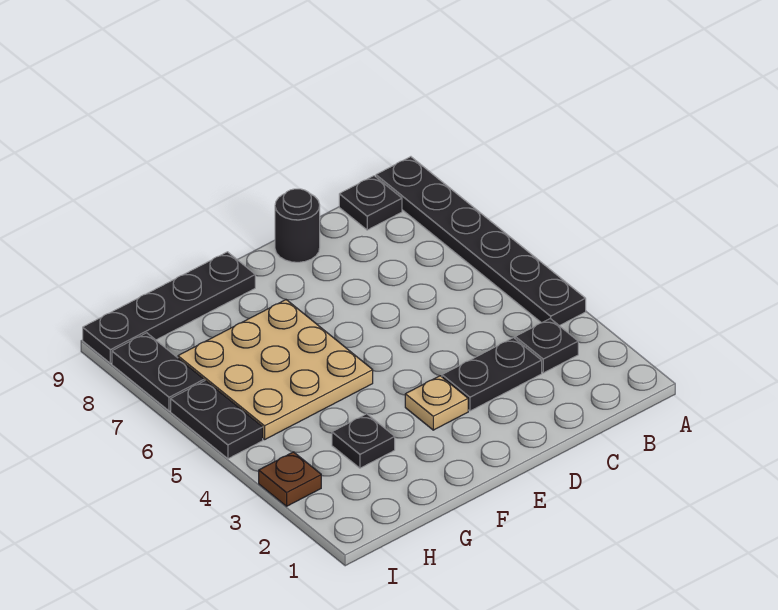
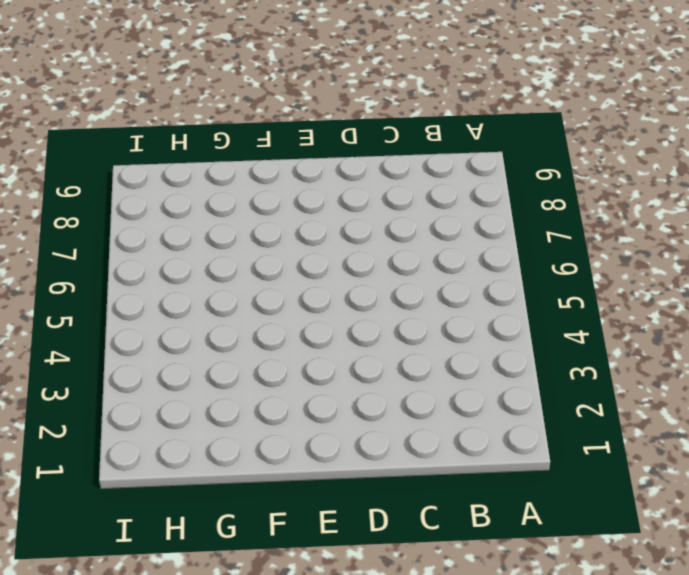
none -> black plate A4:A9 level 1
none -> black plate B3 level 1
none -> black plate B9 level 1

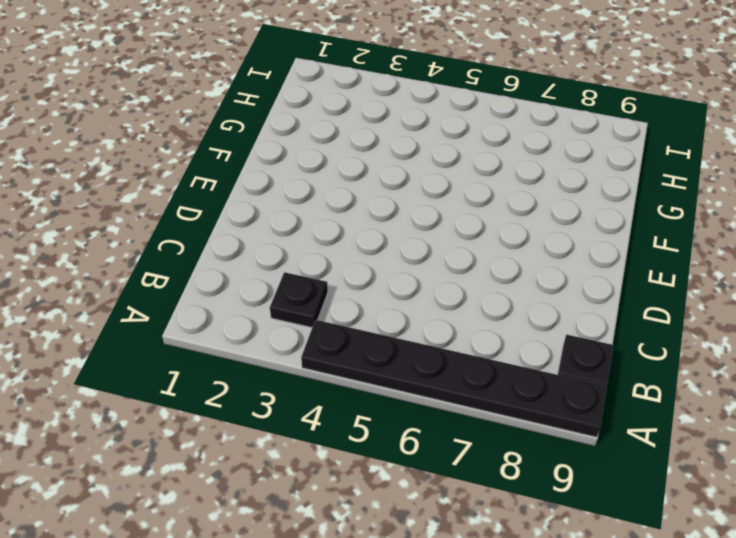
none -> black plate C3:D3 level 1
none -> black round brick D9 level 1
none -> tan plate E3 level 1

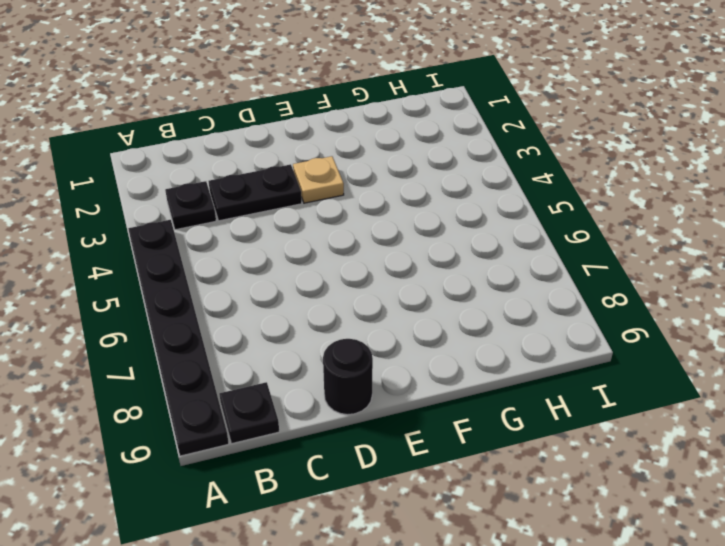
none -> tan plate F5:H7 level 1
none -> black plate F9:I9 level 1
none -> black plate G3 level 1

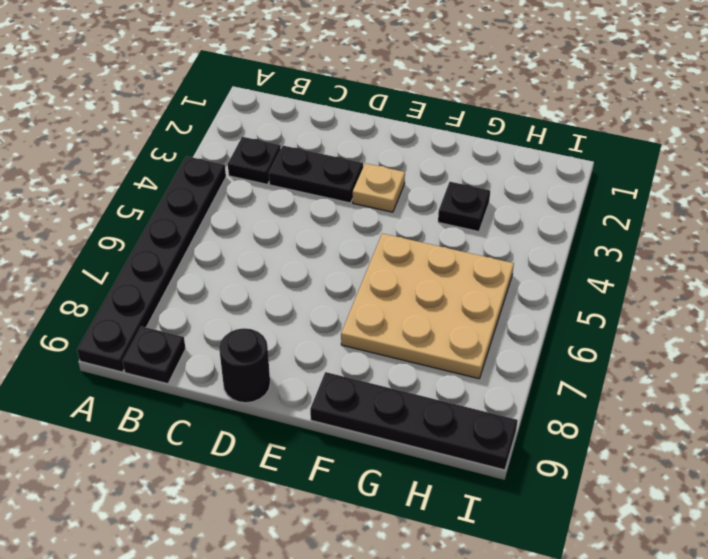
none -> brown plate I3 level 1
none -> black plate I5:I6 level 1
none -> black plate I7:I8 level 1

